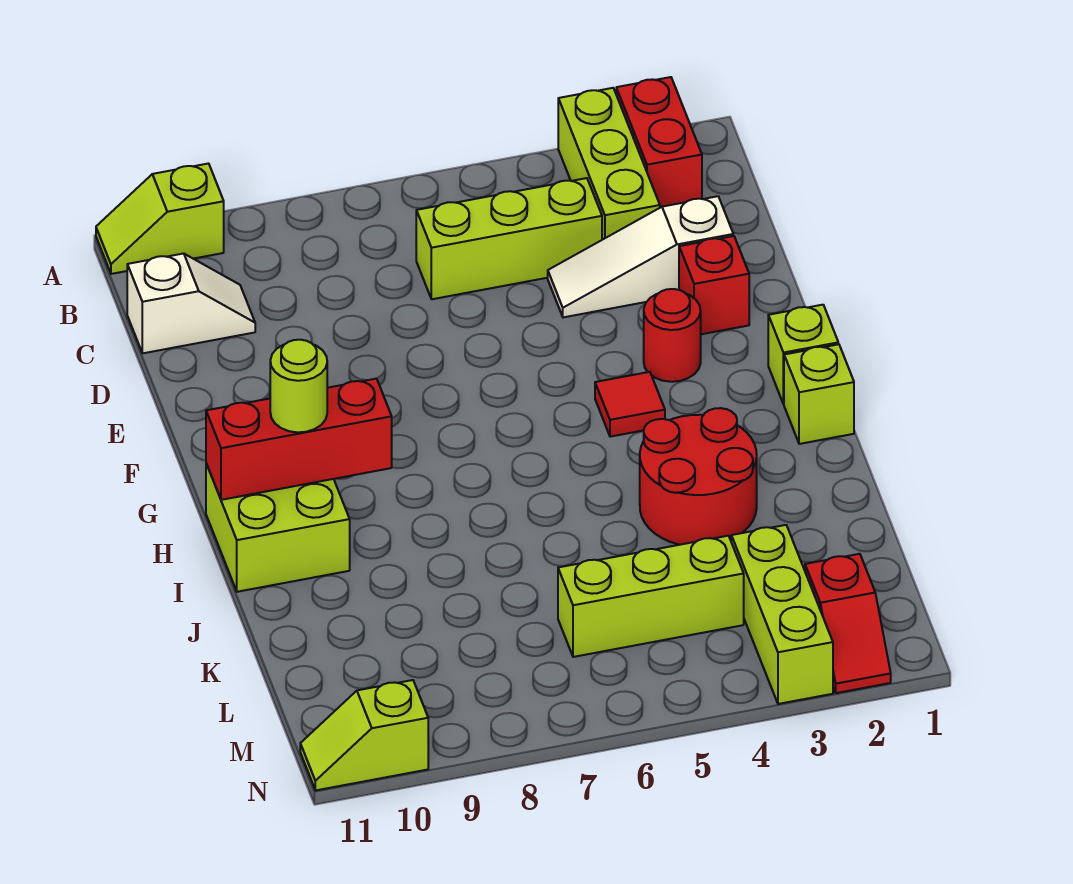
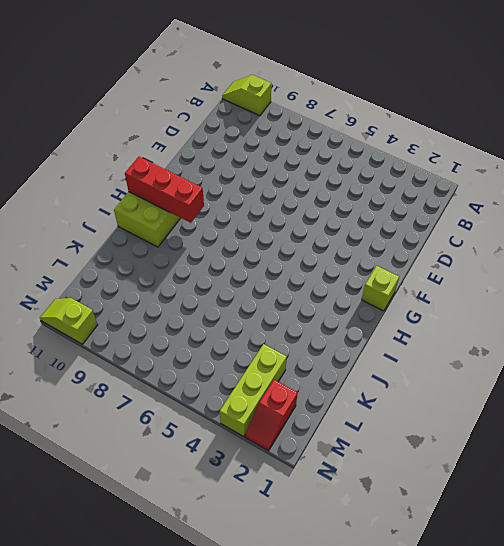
none -> red brick A2:B2 level 1
none -> lime brick A3:C3 level 1
none -> lime brick C4:C6 level 1

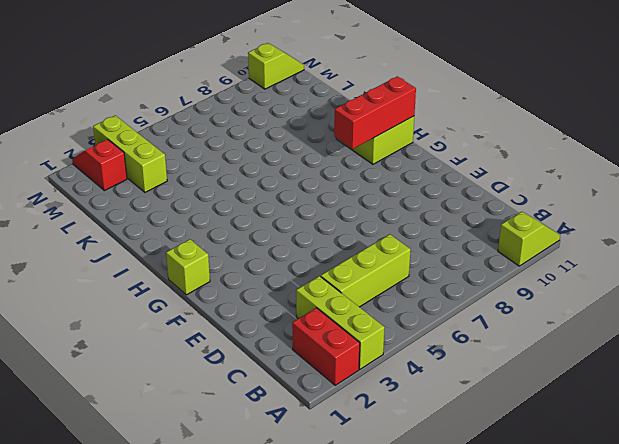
none -> white slope C10:C11 level 1 top 11
none -> white slope D2:D4 level 1 top 2
none -> red brick E2 level 1

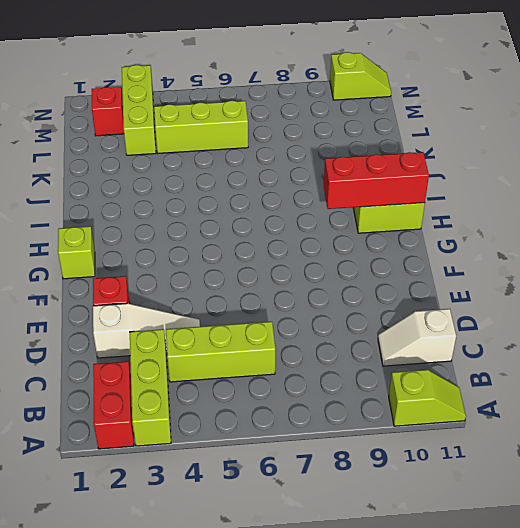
none -> red round brick F3 level 1
none -> red tile G4 level 1
none -> lime brick H1 level 1

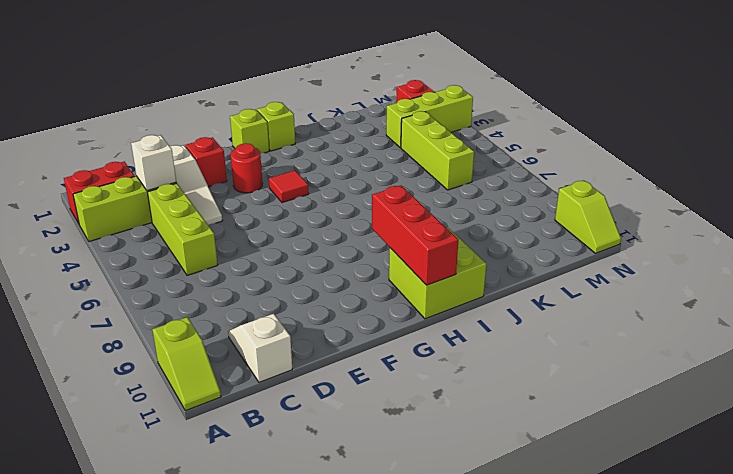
white brick C3 level 2 -> none
none -> red round brick I3:J4 level 1
none -> lime round brick H10 level 3

